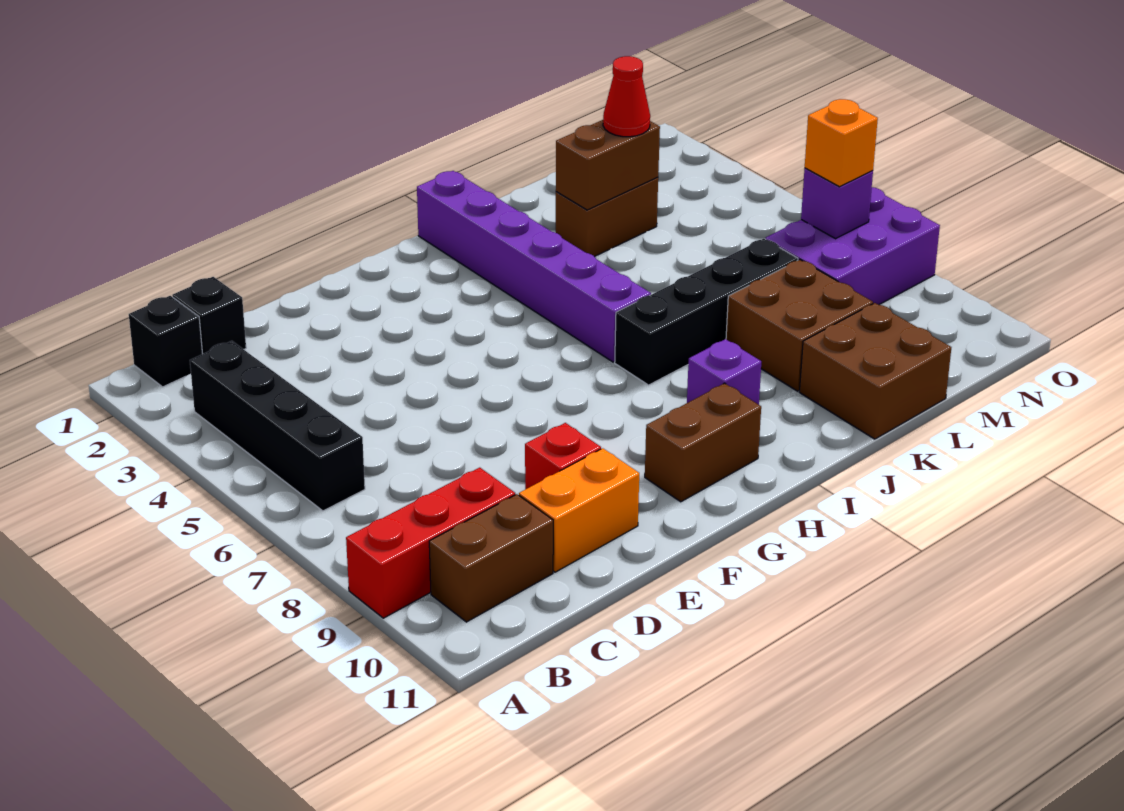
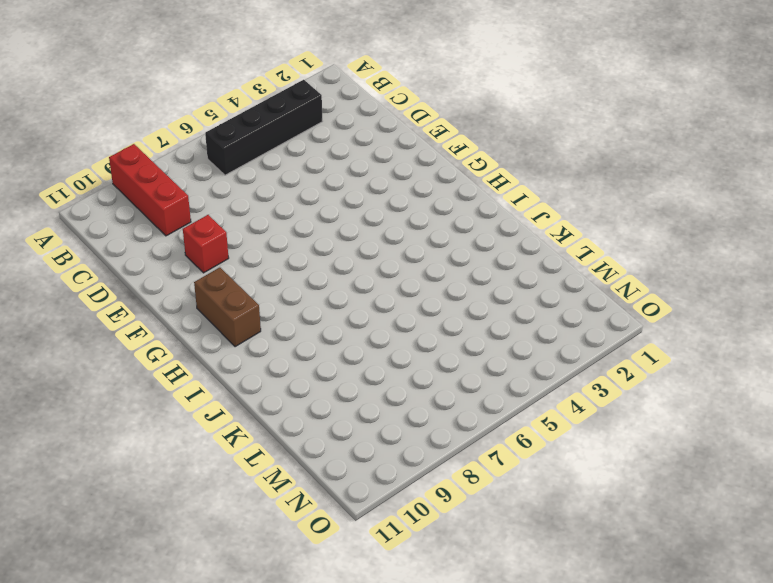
none -> black brick B1 level 1
none -> brown brick B10:C10 level 1
none -> black brick C1 level 1

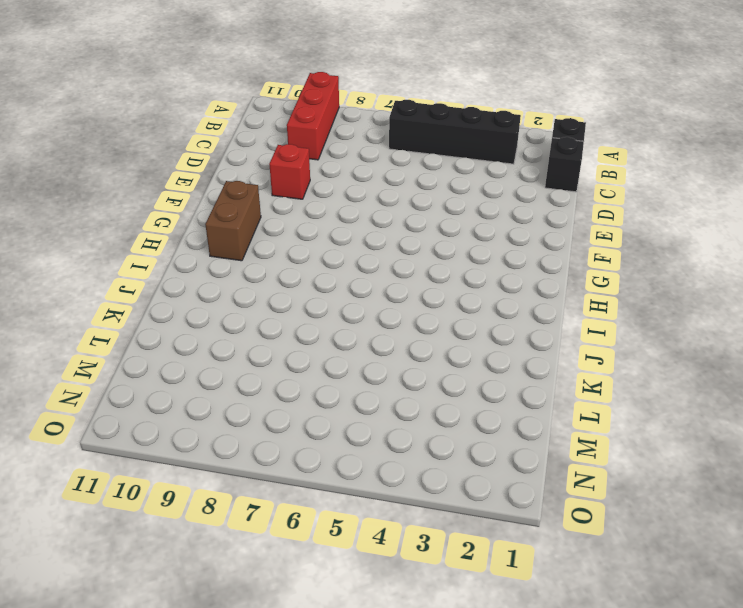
none -> brown brick B10:C10 level 1
none -> orange brick D10:E10 level 1
none -> purple brick I1:I6 level 1

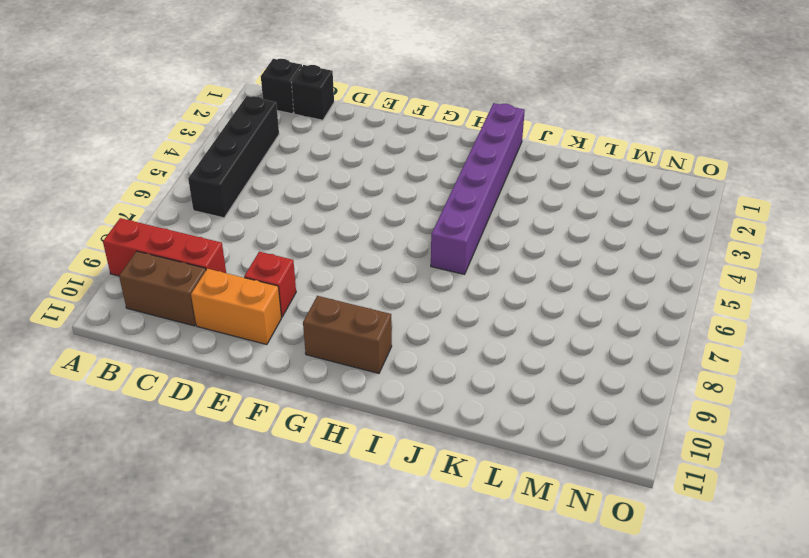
none -> black brick I7:L7 level 1
none -> purple brick I9 level 1
none -> brown brick K3:L3 level 1

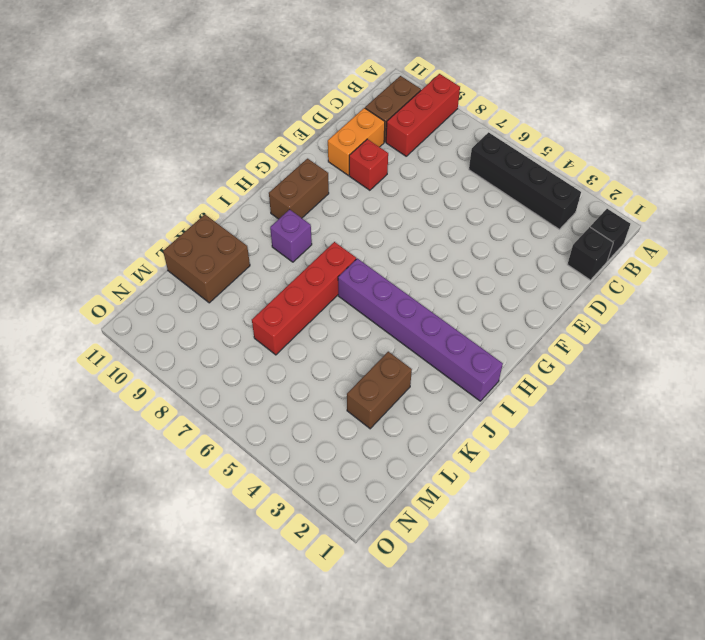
red brick I7:L7 level 1 -> black brick I7:L7 level 1
none -> brown brick K8:L9 level 1
none -> purple brick M7:O8 level 1
none -> brown brick K3:L3 level 2

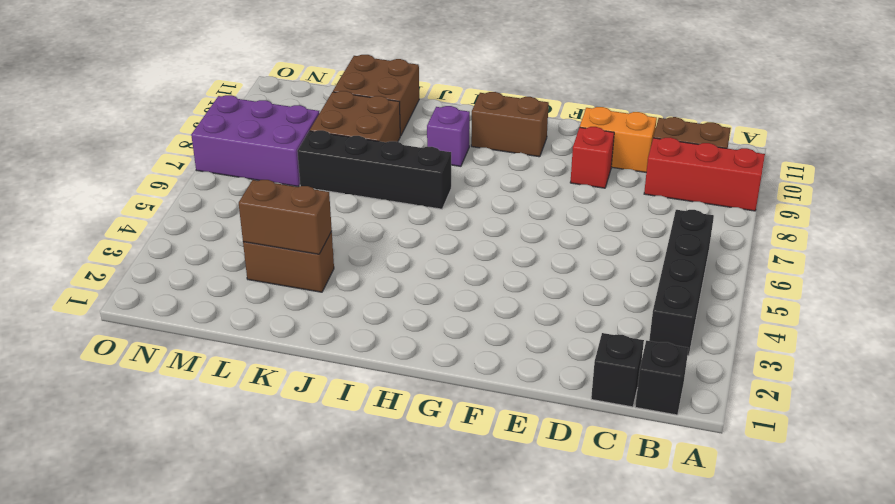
none -> purple brick I1:I6 level 1
none -> purple brick N7 level 2
none -> red cone L3 level 3

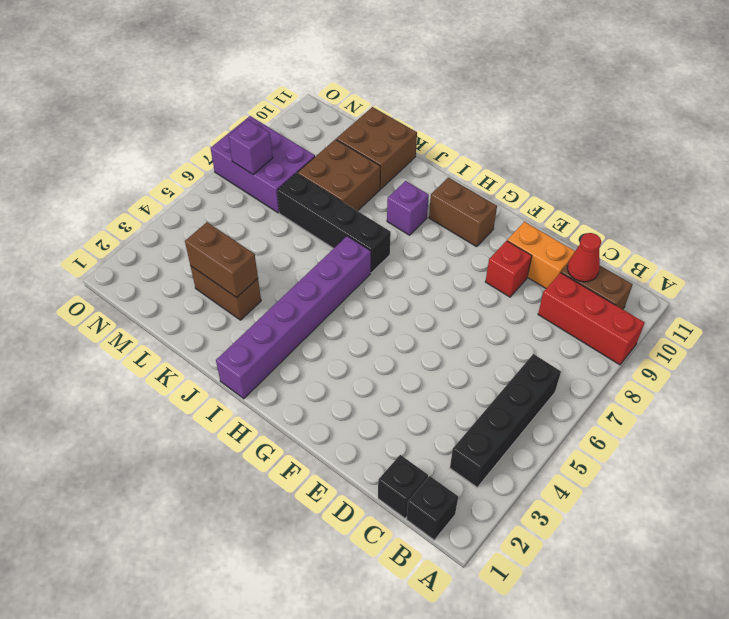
red cone C10 level 2 -> red cone L3 level 3
none -> orange brick N7 level 3

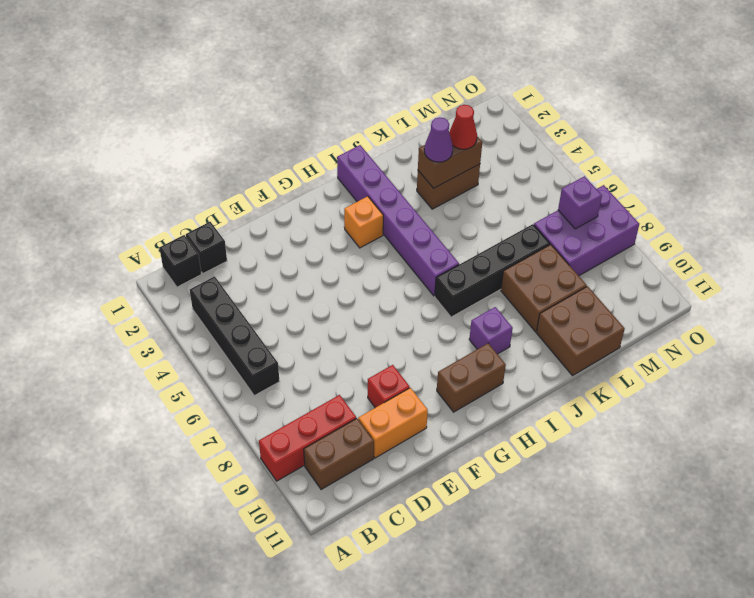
orange brick H3 level 1 -> orange brick N7 level 3
purple cone K3 level 3 -> none

